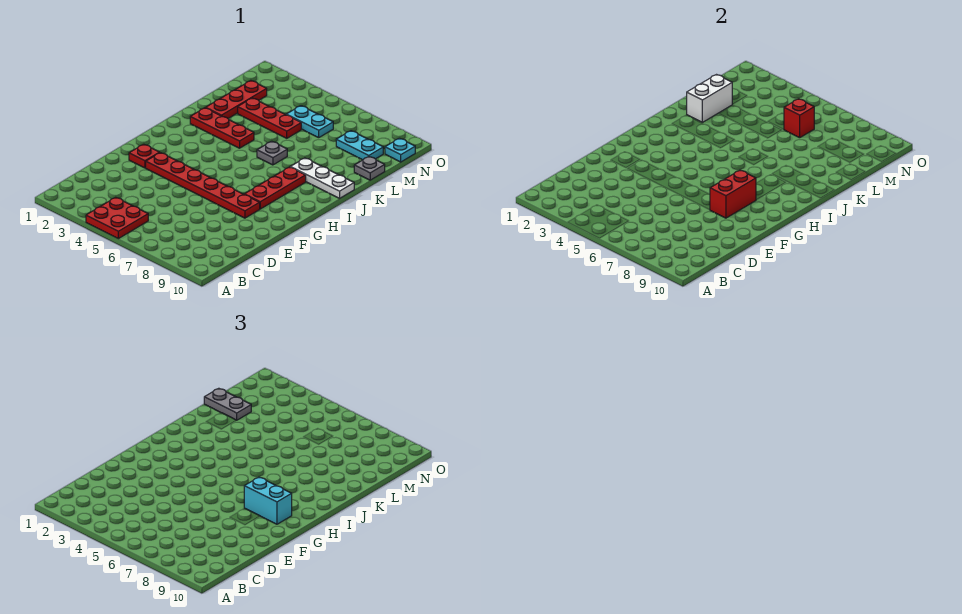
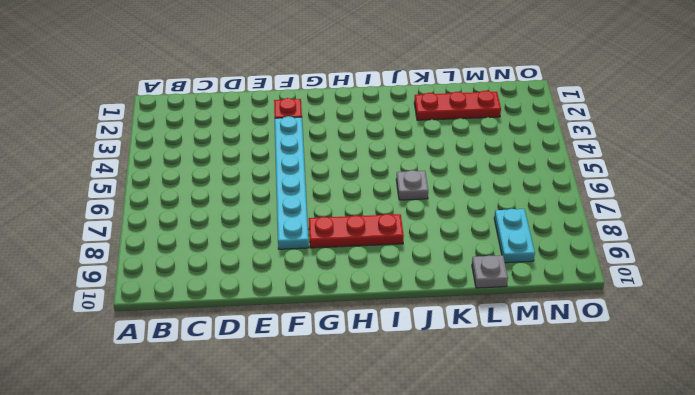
cyan plate F3:F8 level 1 -> red plate F3:F8 level 1
none -> red plate A4:B5 level 1
none -> red plate J2:J4 level 1
none -> white plate J8:J10 level 1

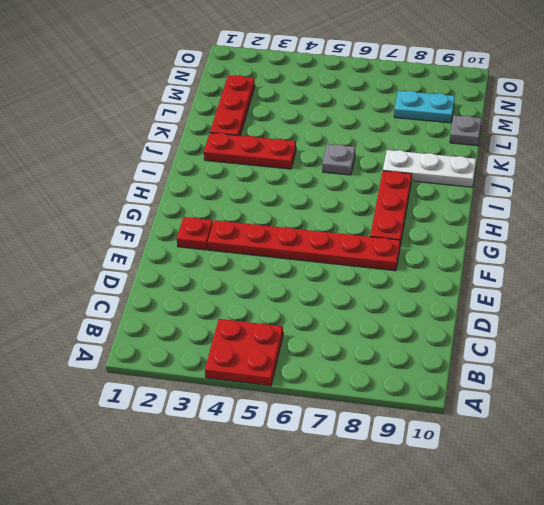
none -> red plate L3:L5 level 1
none -> cyan plate M5:M6 level 1
none -> cyan plate N10 level 1

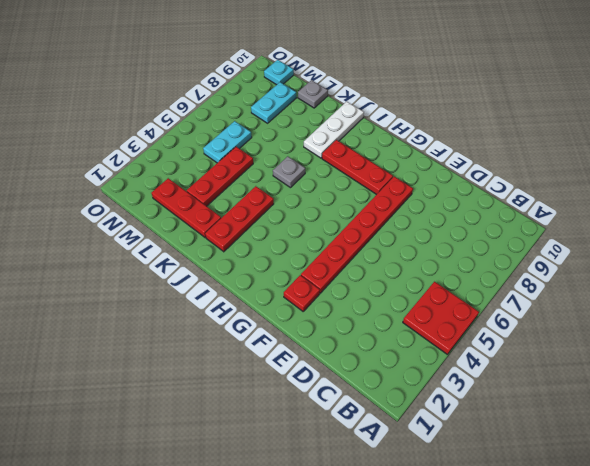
none -> red brick F8:G8 level 2
none -> white brick K2:L2 level 2
none -> red brick M6 level 2

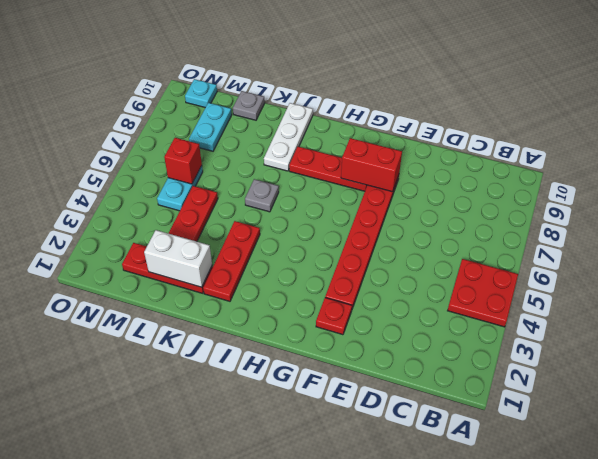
none -> cyan brick G8:G9 level 3
none -> grey plate L1:L2 level 3

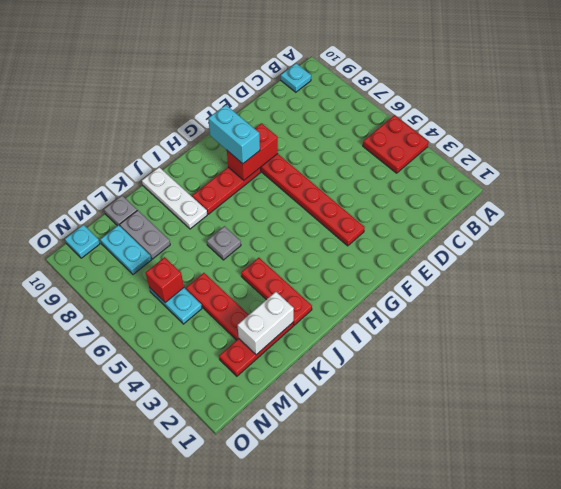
cyan plate B10 level 1 -> none
grey plate L8:L9 level 1 -> grey plate L1:L2 level 3
none -> red plate F2 level 1

